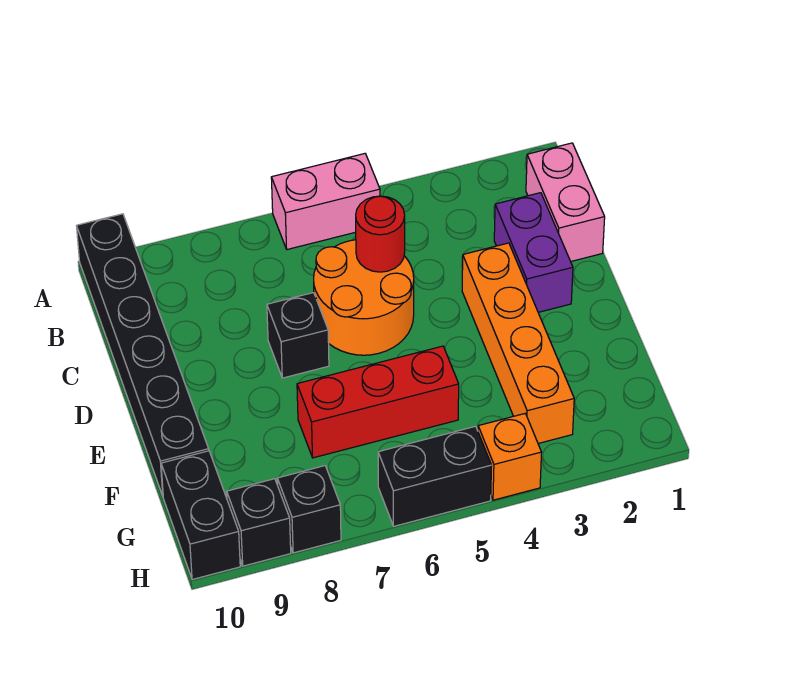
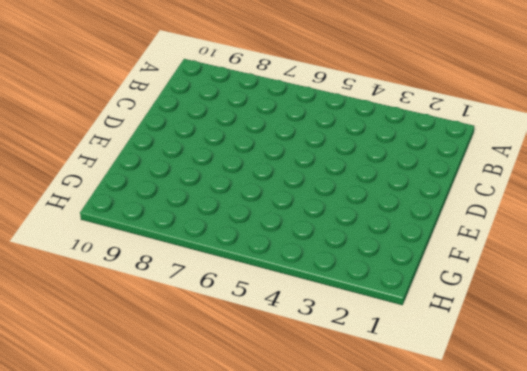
none -> pink brick A5:A6 level 1
none -> black brick A10:F10 level 1
none -> pink brick B1:C1 level 1

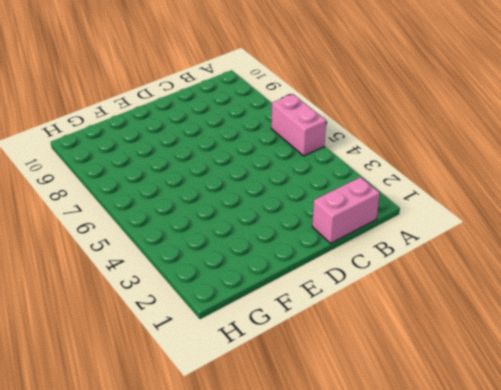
none -> black brick A10:F10 level 1
none -> purple brick C2:D2 level 1
none -> orange round brick C5:D6 level 1

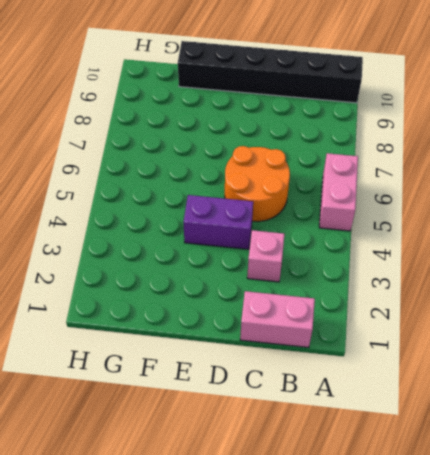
pink brick C3 level 1 -> none
purple brick D4:E4 level 1 -> purple brick C2:D2 level 1
none -> orange brick D3:G3 level 1
none -> black brick D7 level 1
none -> red brick F5:F7 level 1

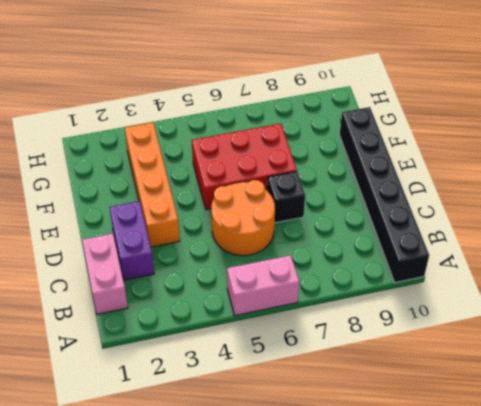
red brick E5:F7 level 1 -> red brick F5:F7 level 1
none -> black brick G10:H10 level 1
none -> orange brick H4 level 1
none -> black brick H5:H6 level 1

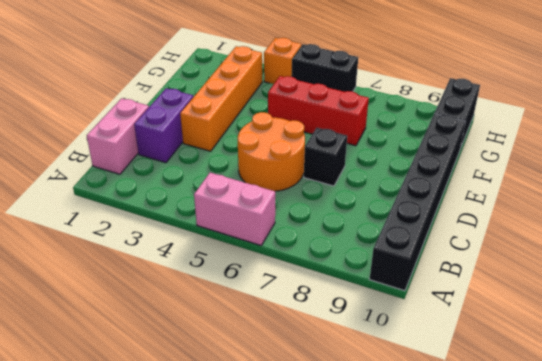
none -> black brick H8 level 1
none -> black brick H9 level 1
none -> red round brick C5 level 2

